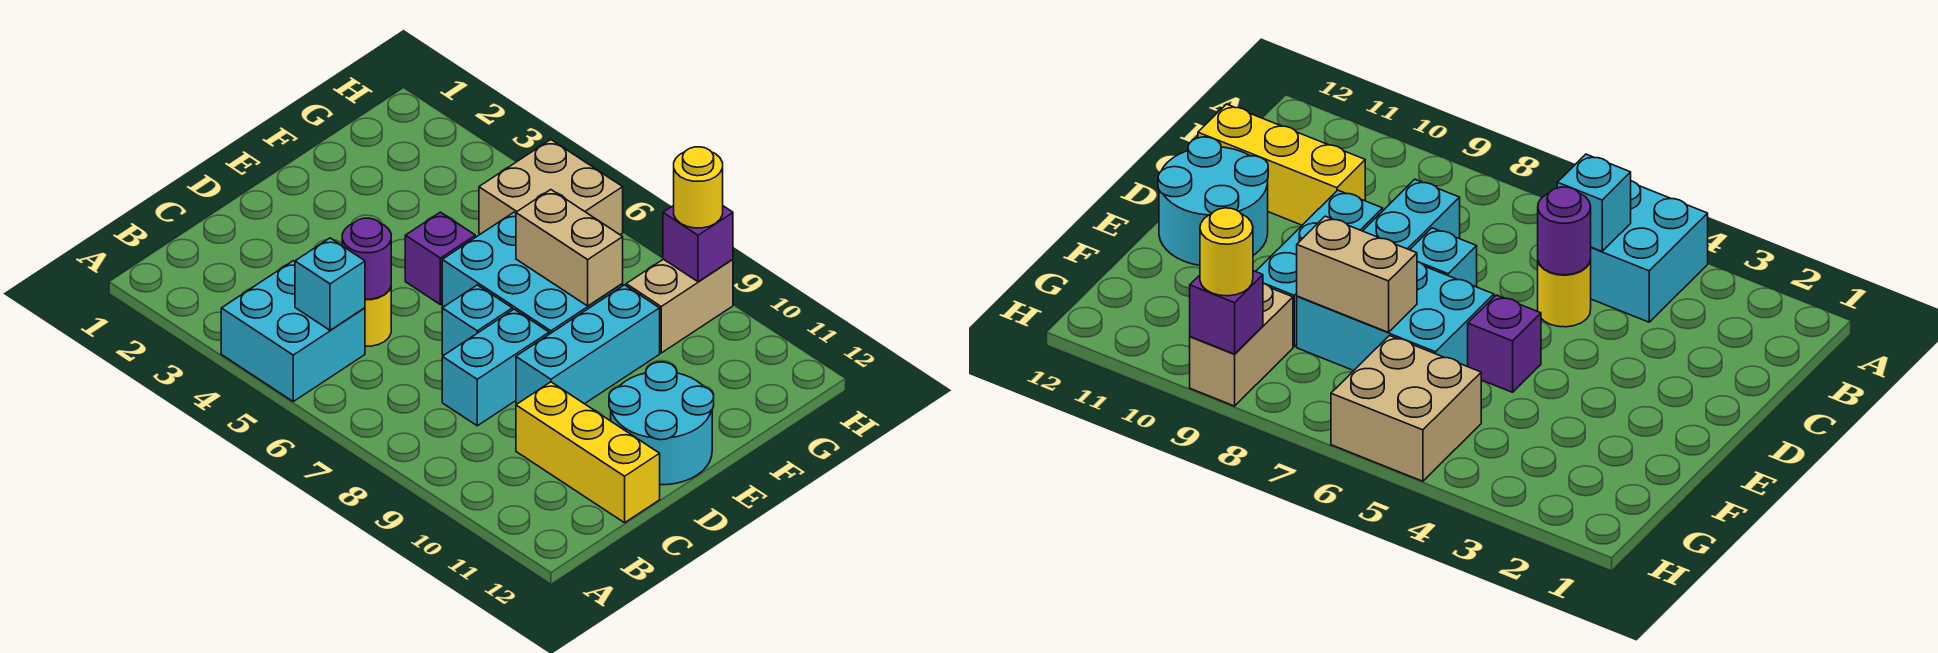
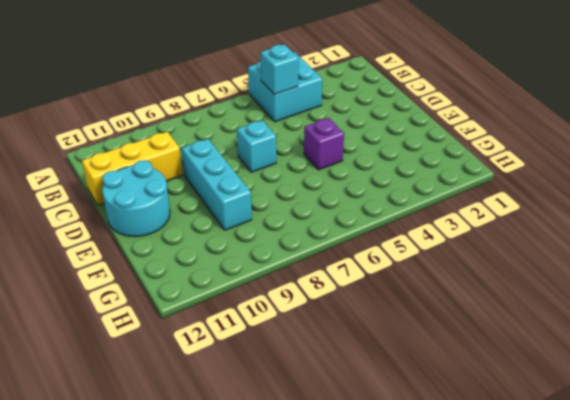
none -> yellow round brick C5 level 1
none -> cyan brick C8:D8 level 1
none -> cyan brick E6:F8 level 1

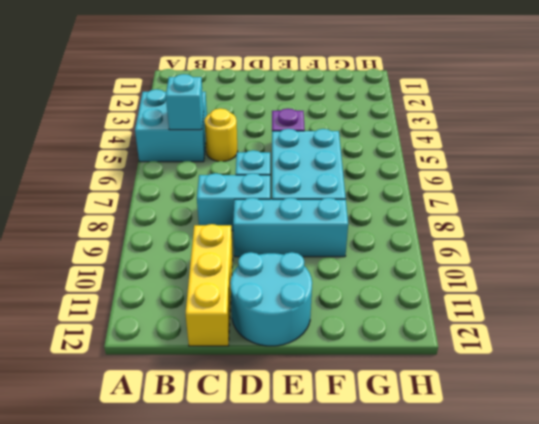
none -> tan brick G5:H6 level 1
none -> tan brick G9:H9 level 1
none -> purple round brick C5 level 2

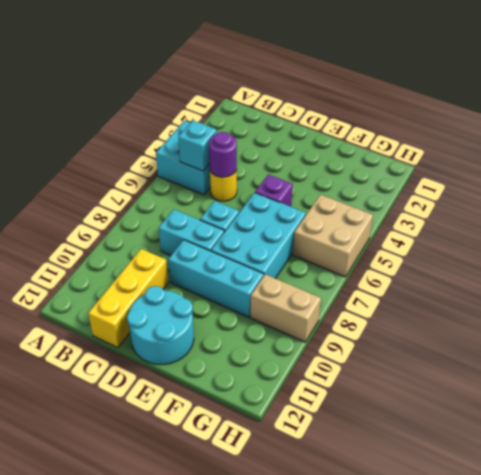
none -> tan brick F7:F8 level 2
none -> purple brick H9 level 2
none -> yellow round brick H9 level 3

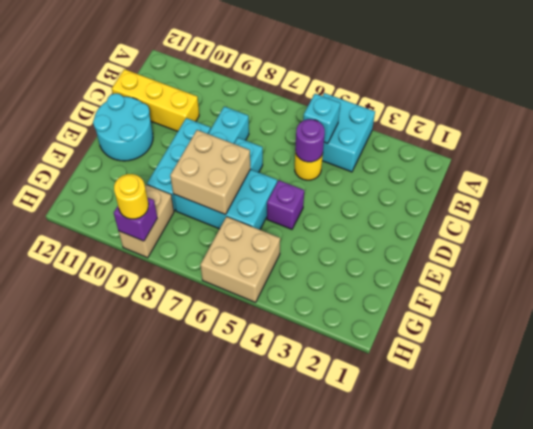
tan brick E7:F8 level 2 -> tan brick F7:F8 level 2

